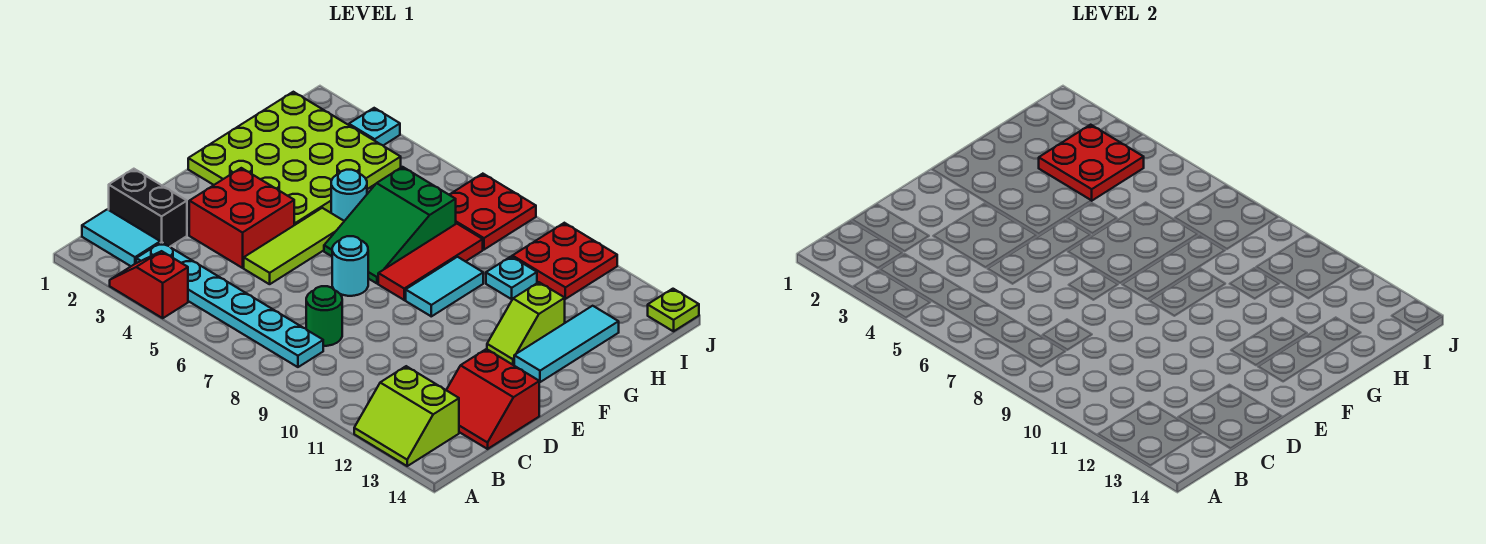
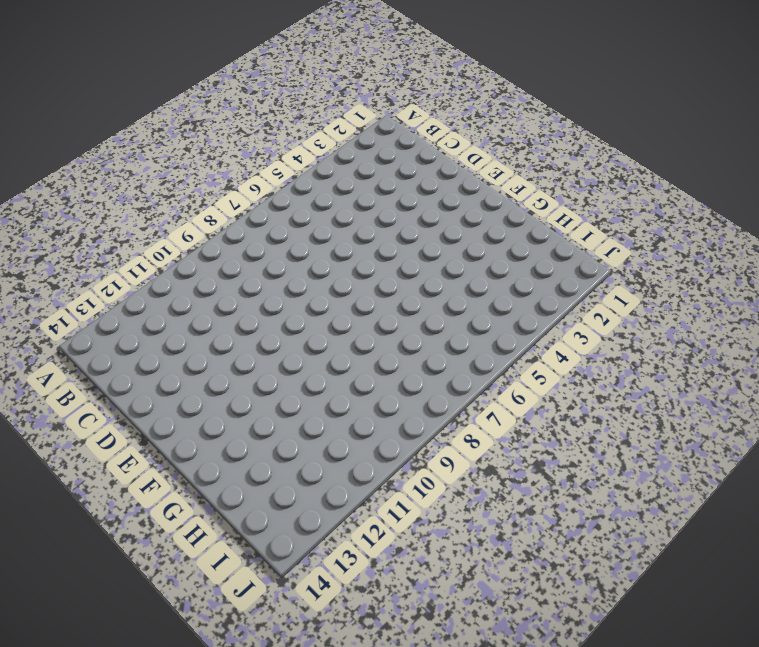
none -> red slope A3:A4 level 1 top 4
none -> lime slope A12:B13 level 1 top B
none -> cyan tile B1:B2 level 1

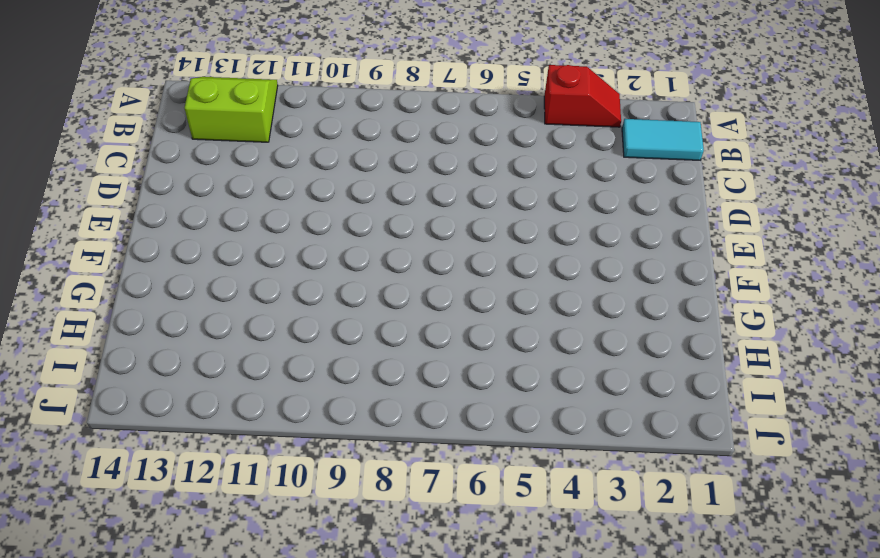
none -> cyan plate B3:B8 level 1
none -> black brick C1:C2 level 1
none -> green round brick C8 level 1

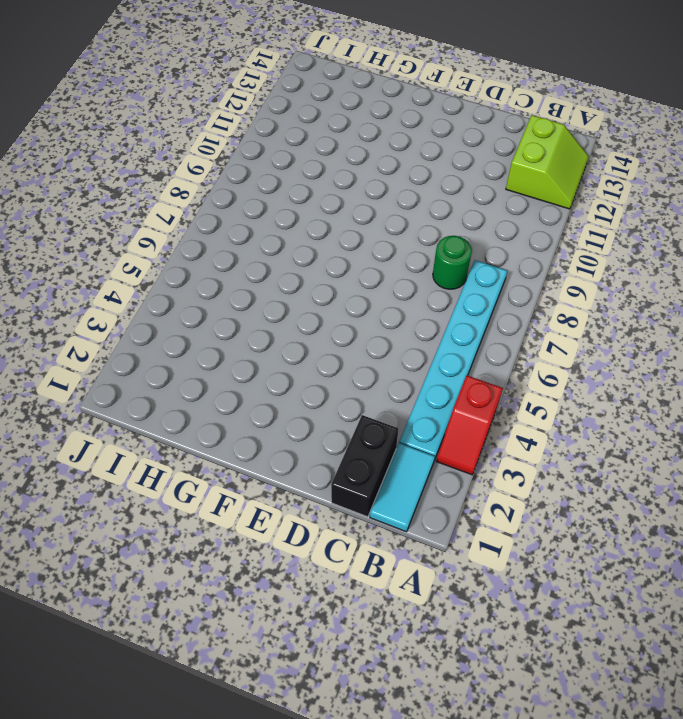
none -> red slope C13:D14 level 1 top D
none -> red brick D3:E4 level 1
none -> lime tile D5:F5 level 1

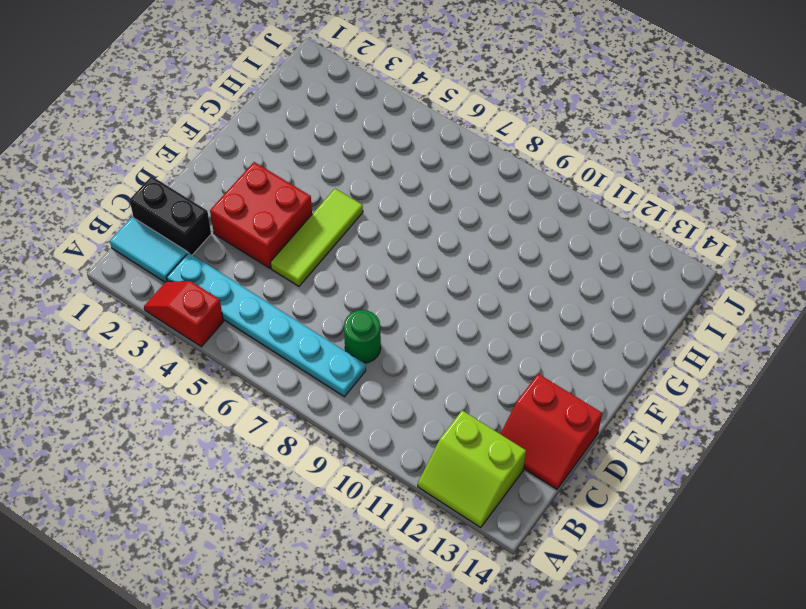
none -> cyan round brick E7 level 1
none -> lime plate F1:I4 level 1
none -> green slope F6:H7 level 1 top H

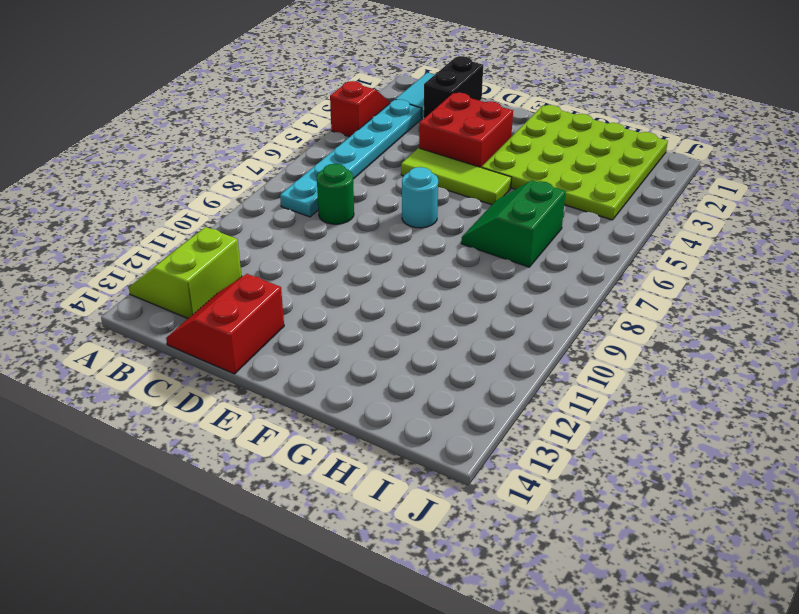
green slope G6:H7 level 1 top H -> green slope F6:H7 level 1 top H
none -> red tile F8:H8 level 1
none -> cyan tile F9:G9 level 1
none -> lime slope F12:G12 level 1 top G

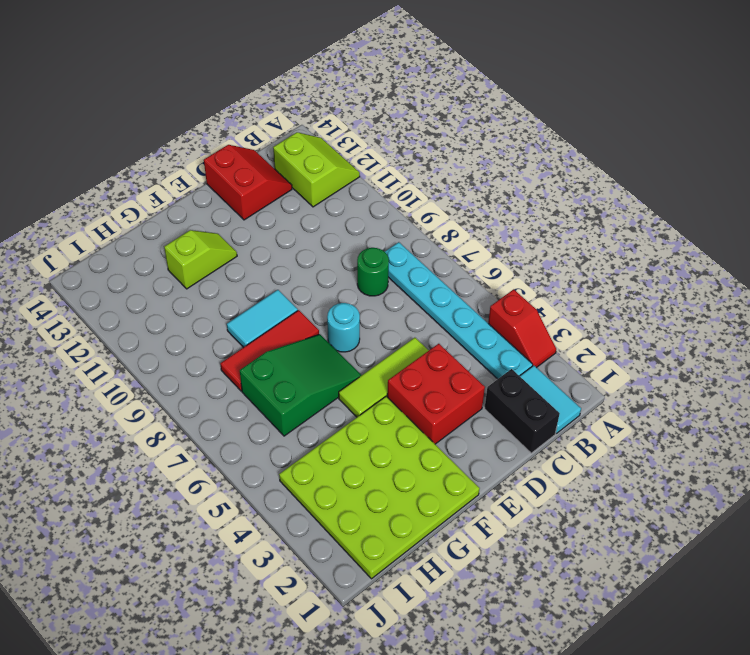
none -> cyan tile F13:H13 level 1
none -> cyan round brick G5 level 1
none -> cyan plate H10 level 1

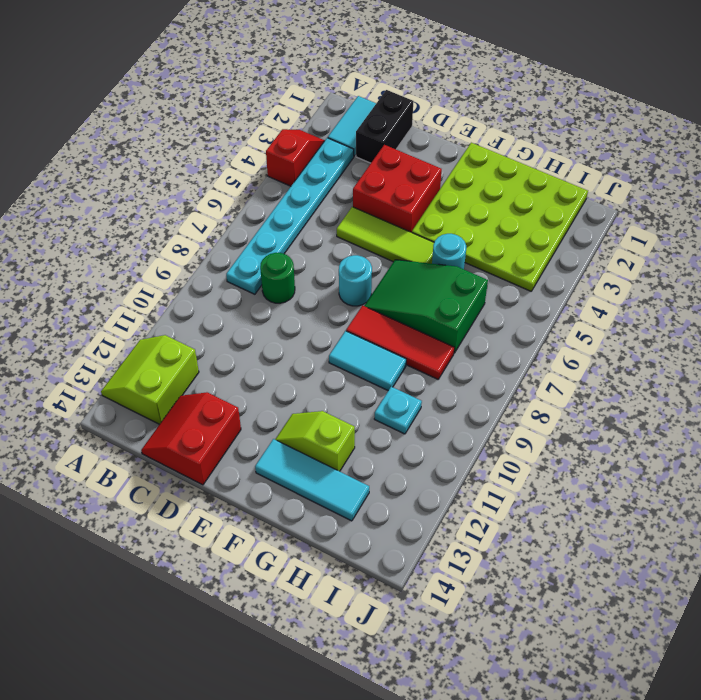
none -> red plate I7:J8 level 1
none -> red plate I10:J11 level 1
none -> cyan plate J3 level 1

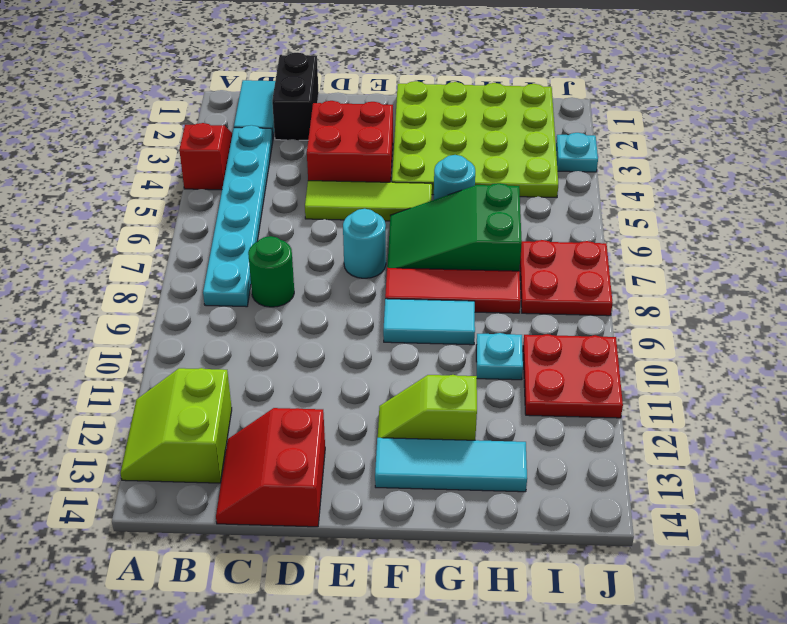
none -> lime plate J14 level 1
none -> red plate H3:I4 level 2

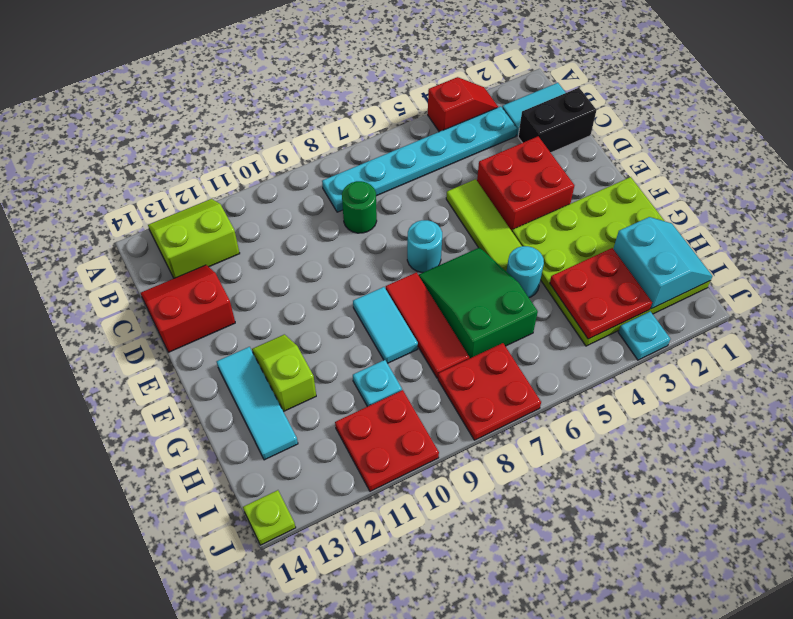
cyan slope H1:I2 level 2 top 2 -> none

